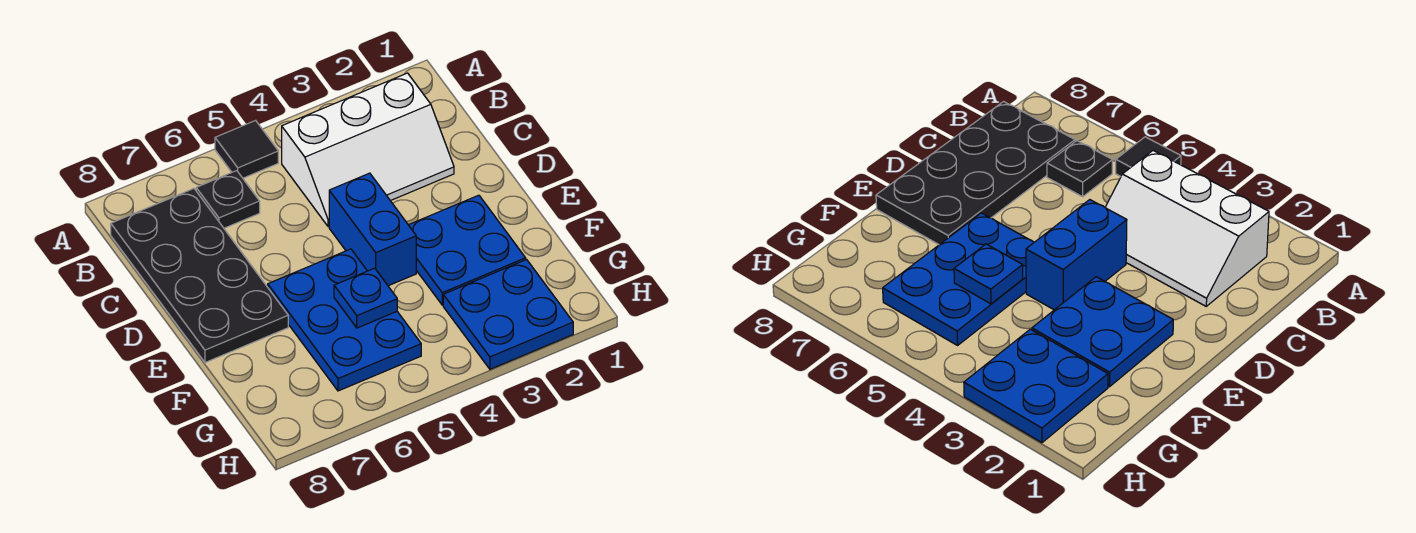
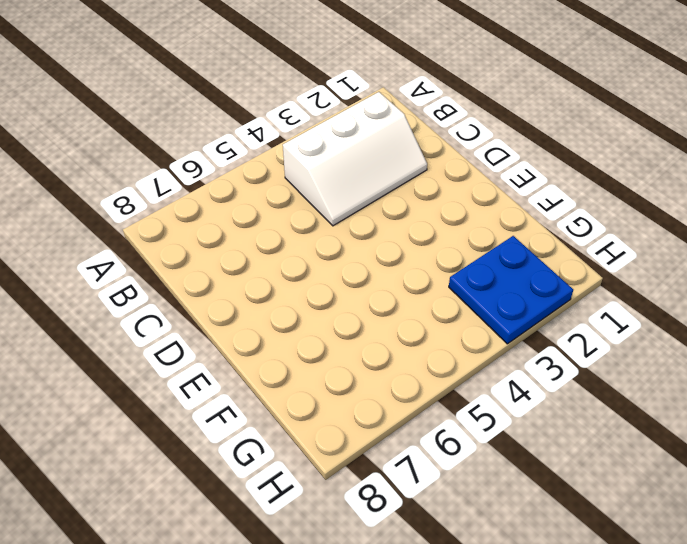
none -> black tile A5 level 1
none -> black plate B6 level 1

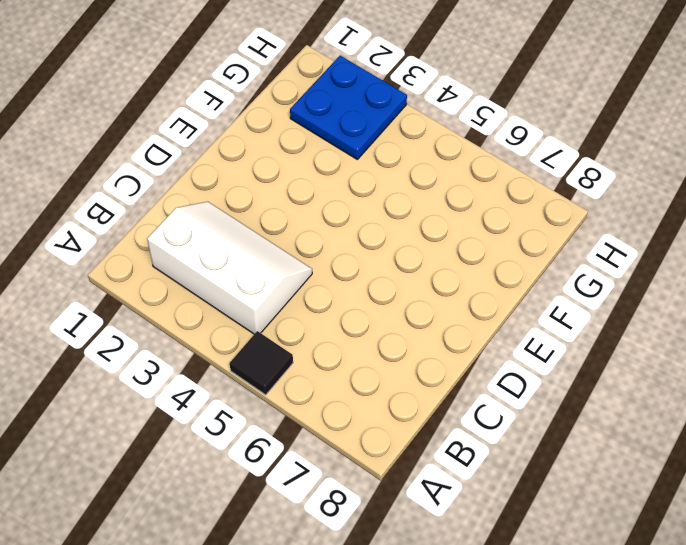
none -> black plate B6 level 1
none -> black plate B7:E8 level 1

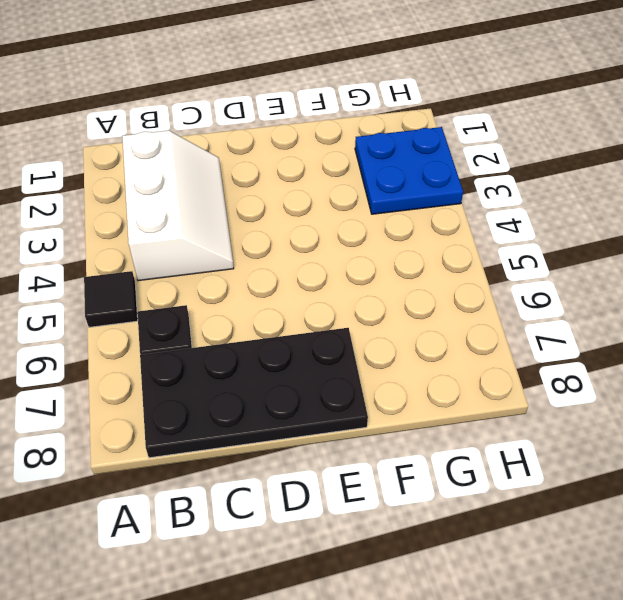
none -> blue brick D4:E4 level 1
none -> blue plate E2:F3 level 1

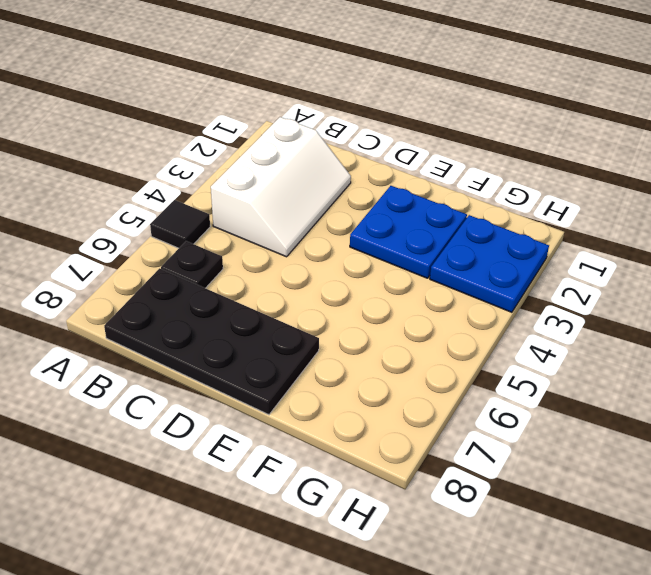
none -> blue brick D4:E4 level 1
none -> blue plate E5:G6 level 1

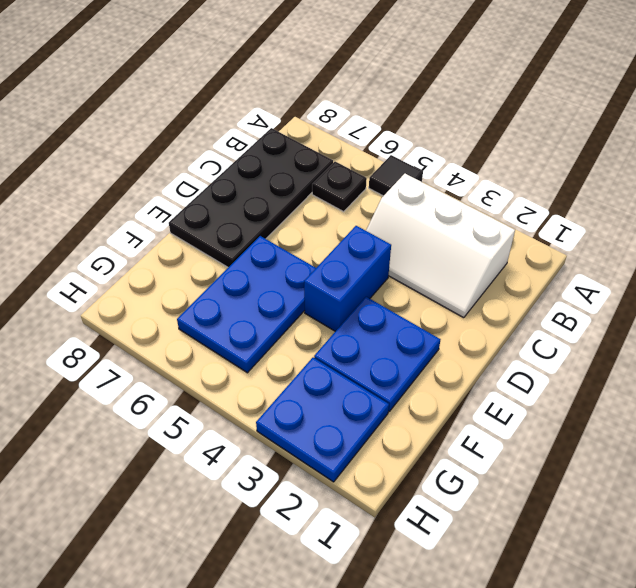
none -> blue plate F5 level 2

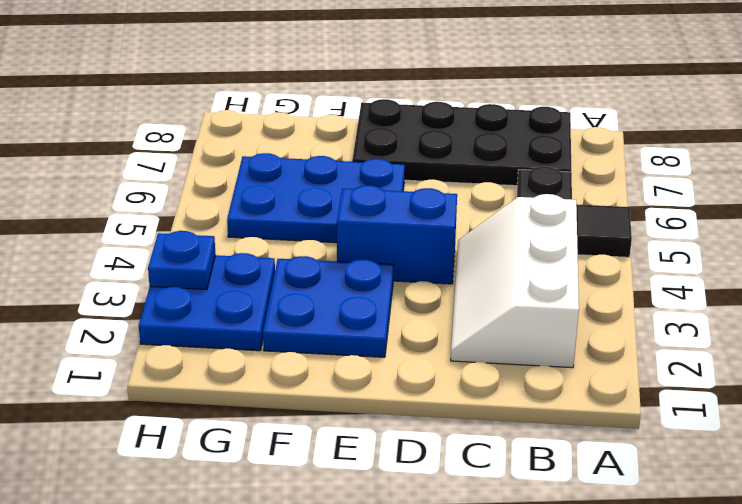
blue plate H3 level 2 -> blue plate F5 level 2

